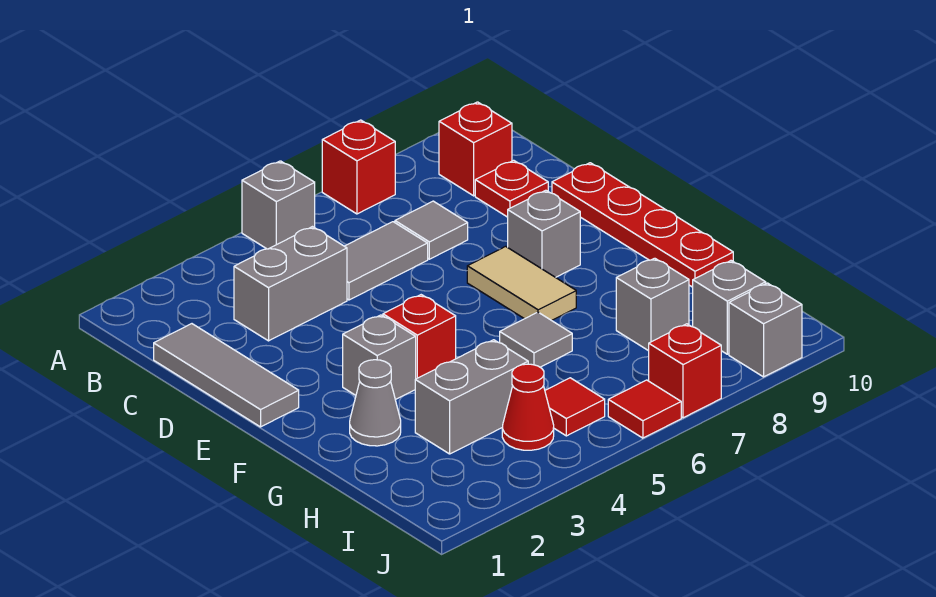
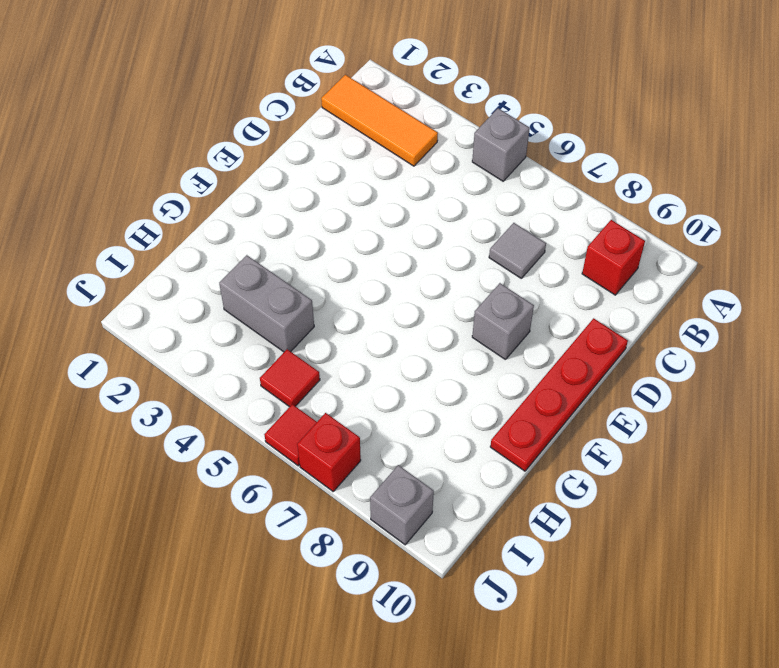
orange tile B1:B3 level 1 -> none
none -> red brick A7 level 1
none -> grey tile C1:E1 level 1
none -> grey brick C3:C4 level 1

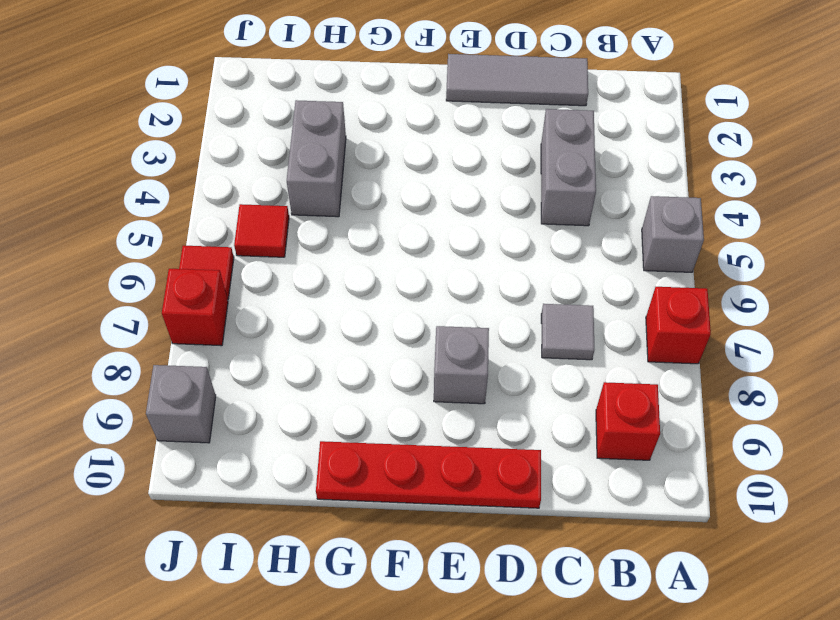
none -> grey tile C5:C6 level 1
none -> red plate C9 level 1
none -> tan tile E7:F7 level 1

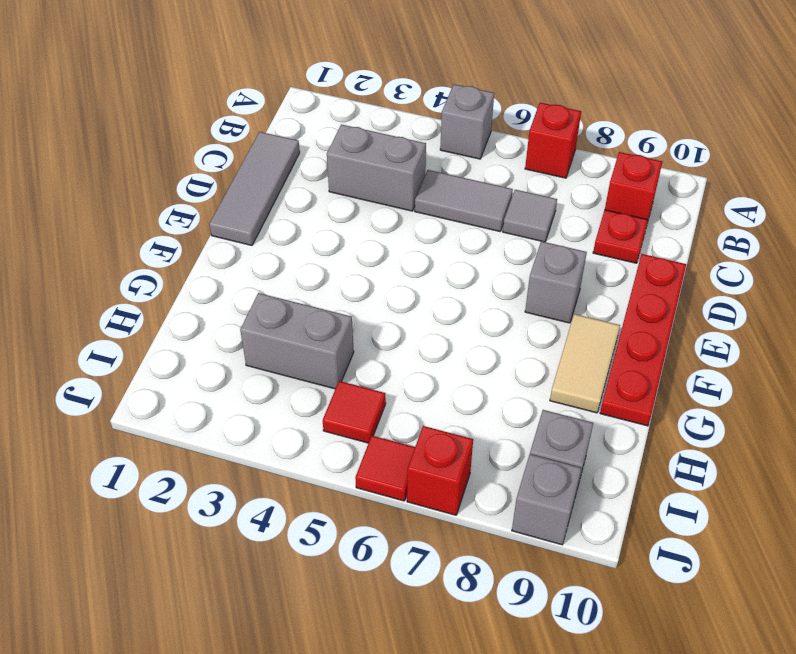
tan tile F9:G9 level 1 -> tan tile E7:F7 level 1
none -> grey brick F3 level 1
none -> red brick F4 level 1
none -> grey cone G2 level 1

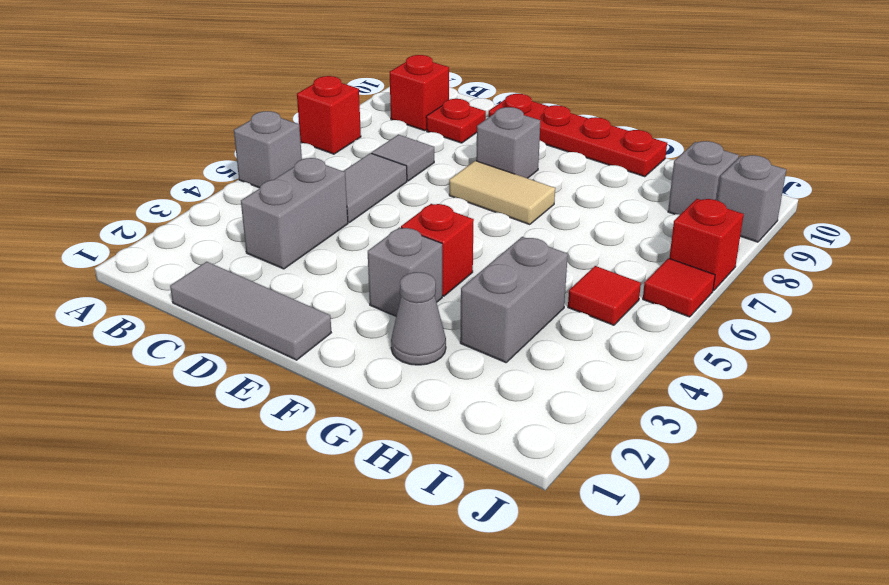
none -> grey tile G6 level 1
none -> grey brick H8 level 1
none -> red cone I4 level 1

